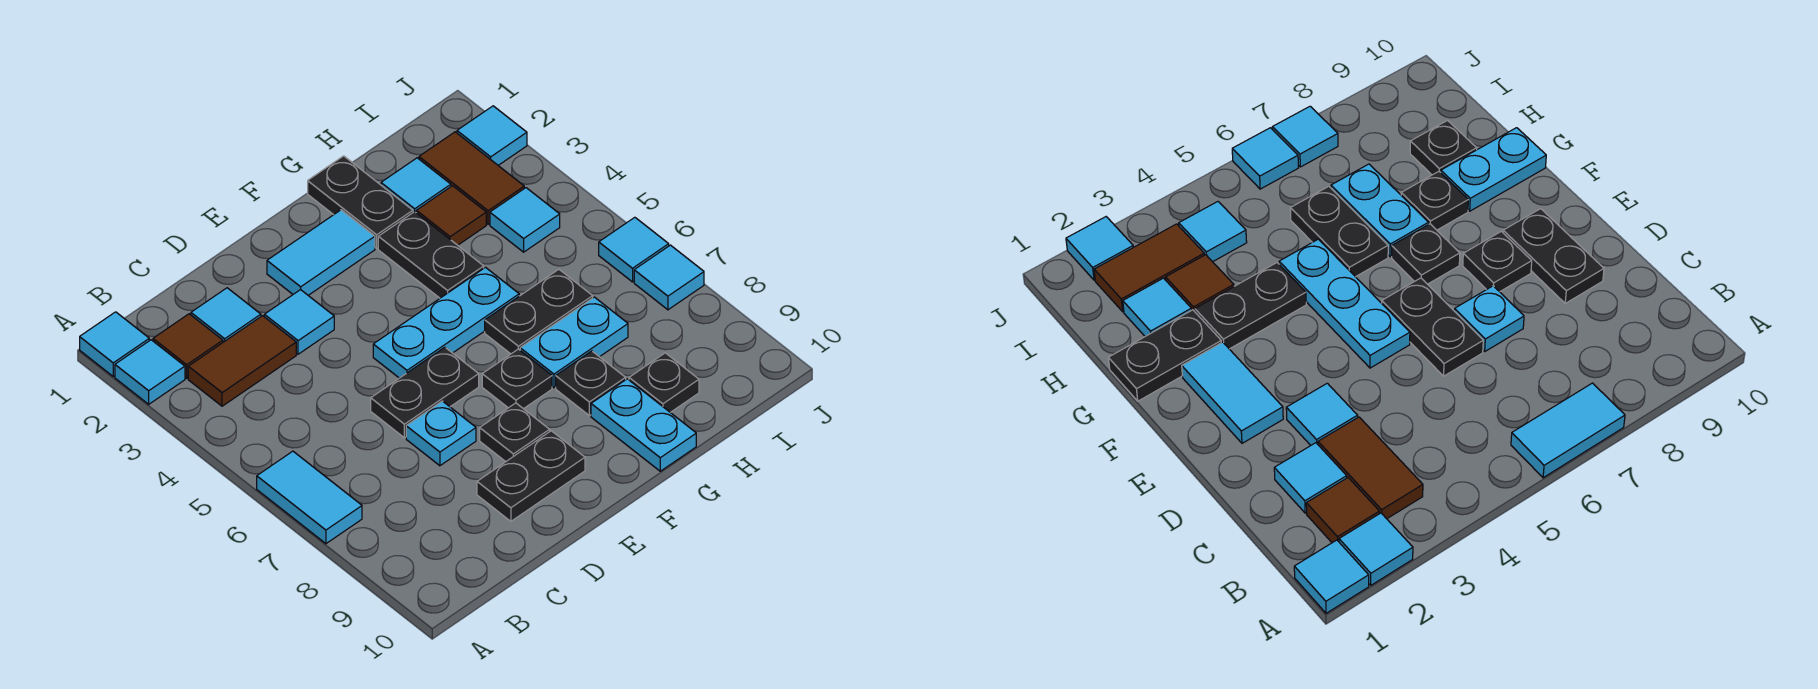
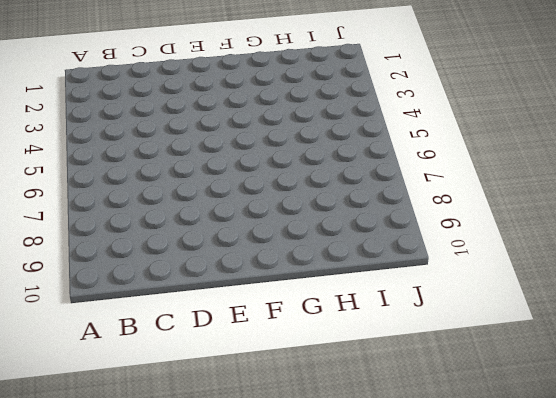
none -> cyan tile A1 level 1
none -> cyan tile A2 level 1
none -> cyan tile A6:A7 level 1

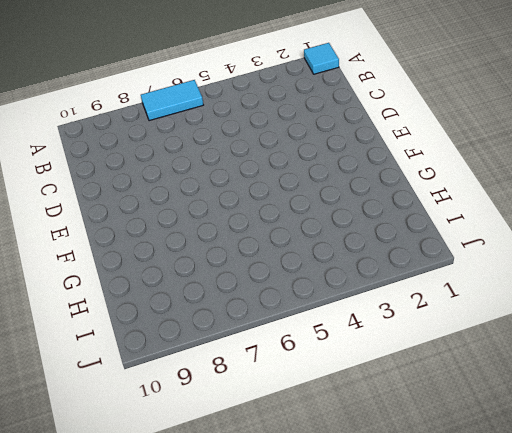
none -> cyan tile A2 level 1
none -> brown tile B2 level 1
none -> brown tile B3:C3 level 1

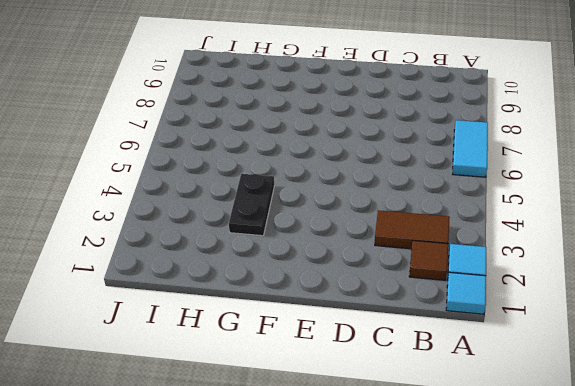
none -> cyan tile C2 level 1
none -> cyan tile D3 level 1
none -> black plate D6:E6 level 1

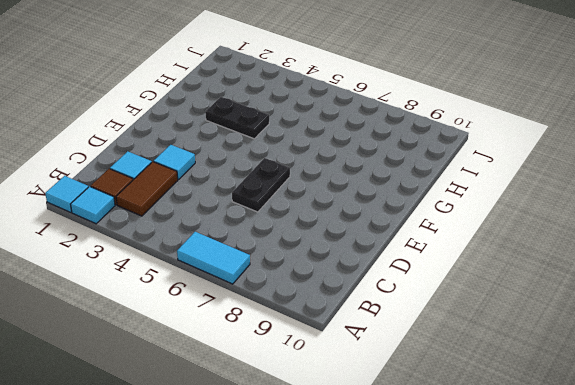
none -> cyan plate D7 level 1
none -> black plate D9:E9 level 1
none -> cyan tile E2:F2 level 1

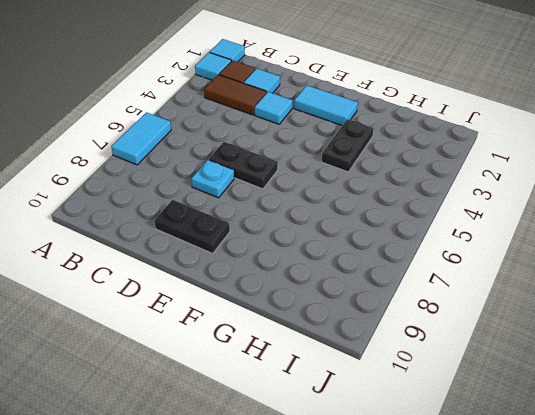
none -> cyan plate E5:G5 level 1
none -> black plate E8 level 1
none -> black plate F7 level 1

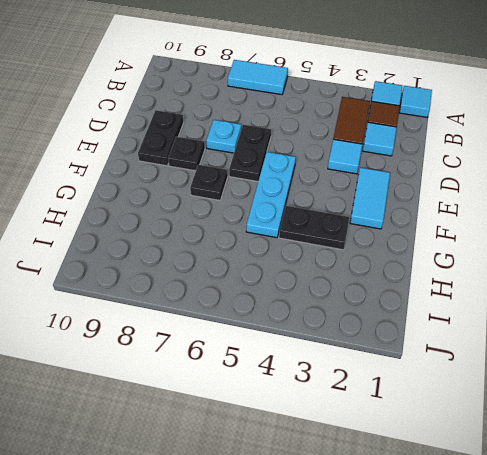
none -> black plate G1:G2 level 1
none -> black plate G6:H6 level 1
none -> cyan plate G7:H7 level 1

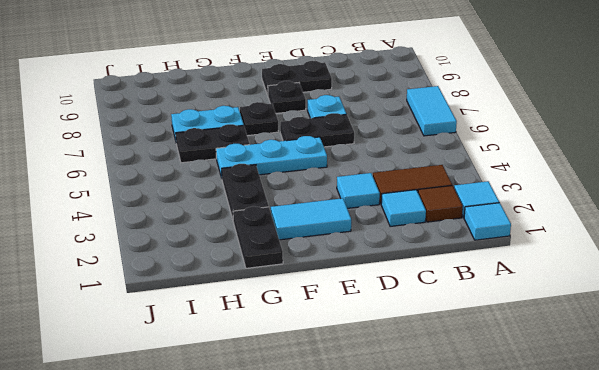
none -> black plate G8 level 1
none -> cyan plate G9:G10 level 1
none -> cyan tile H2 level 1

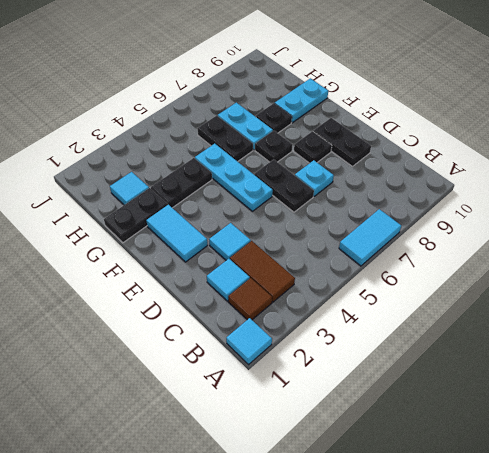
none -> cyan tile A2 level 1
none -> brown tile H3 level 1
none -> black plate H9 level 1

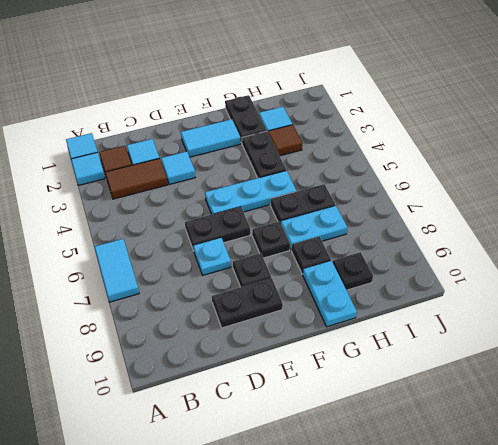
none -> brown tile I2:I3 level 1
none -> cyan tile I4 level 1
none -> cyan tile J2 level 1

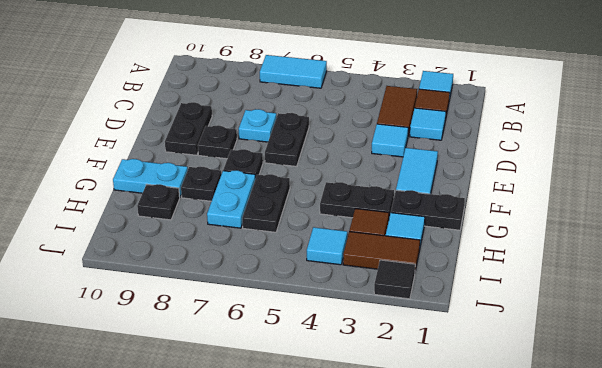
black tile J2 level 1 -> cyan tile J2 level 1
none -> cyan tile A1 level 1
none -> cyan plate E5:G5 level 1
none -> cyan tile J6 level 1

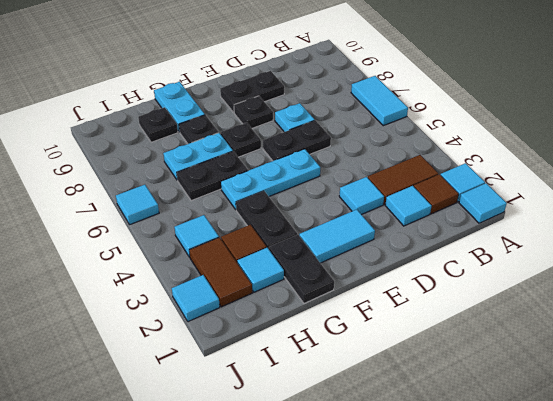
none -> cyan tile J7 level 1

